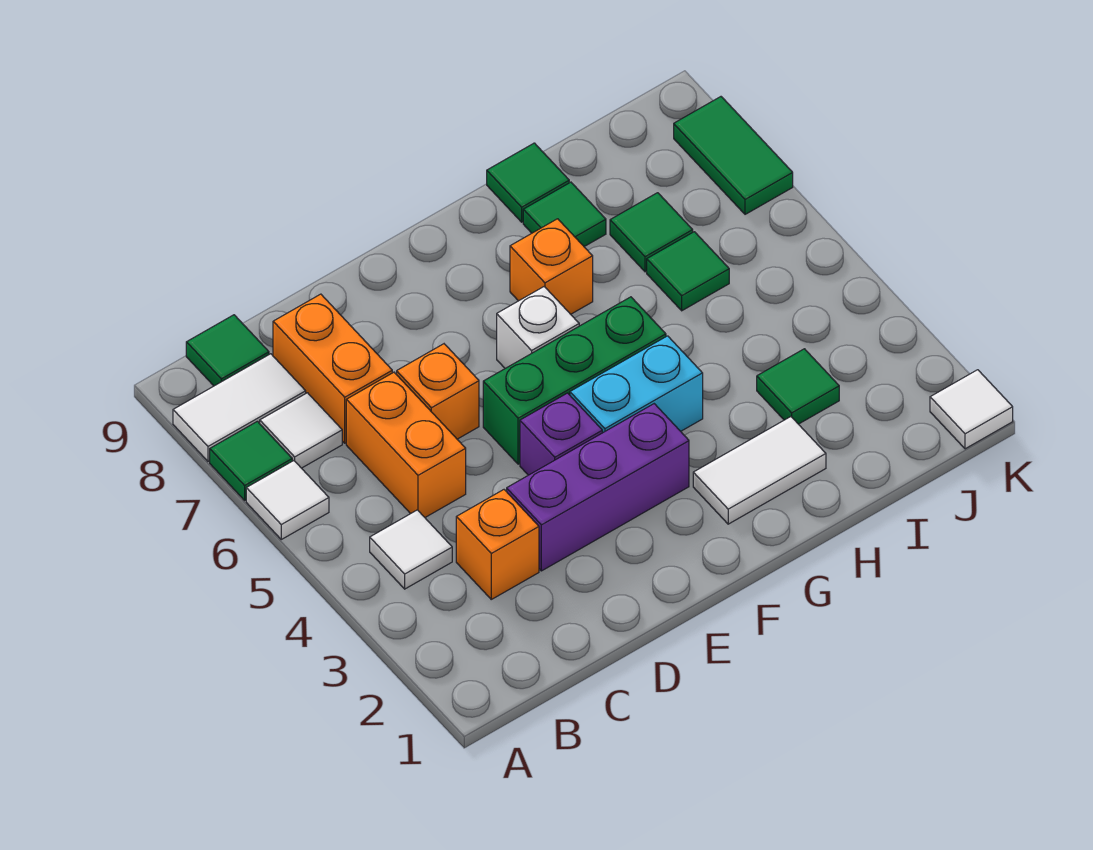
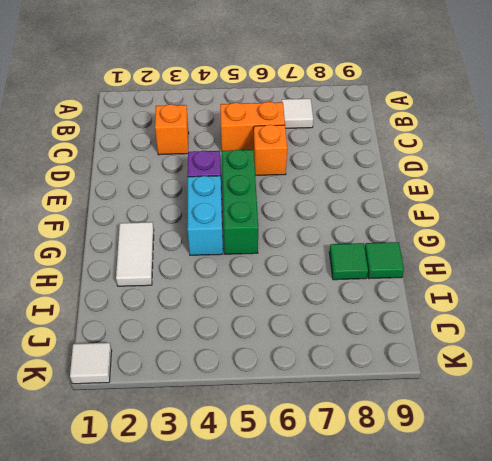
none -> white tile A6 level 1
none -> green tile A7 level 1
none -> white tile A8:B8 level 1

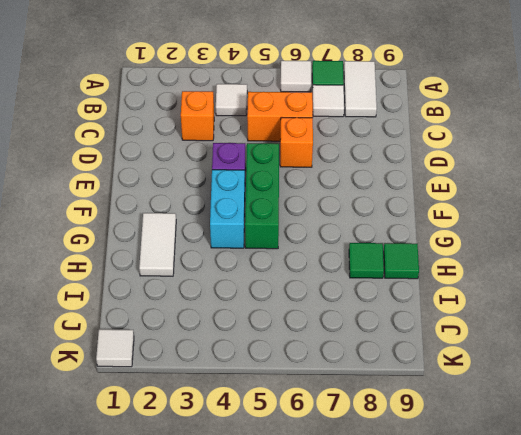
none -> green tile B9 level 1
none -> orange brick C7:C8 level 1
none -> purple brick D3:F3 level 1

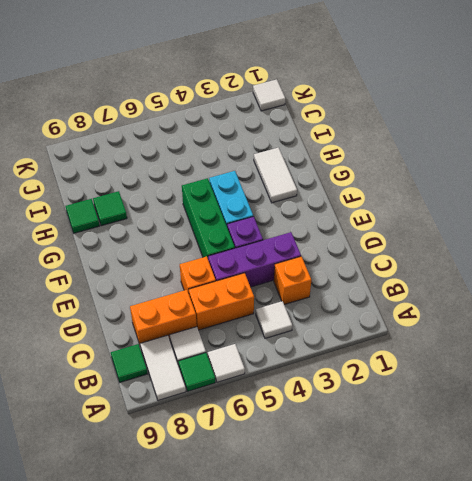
purple brick D3:D5 level 1 -> purple brick D3:F3 level 1
none -> white brick F6 level 1
none -> orange brick G7 level 1
none -> green tile I3 level 1

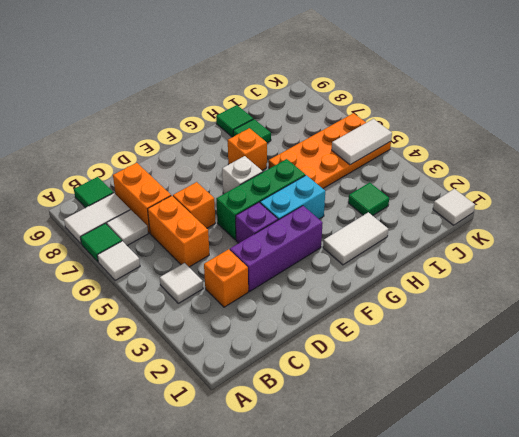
orange plate H5:K6 level 1 -> green tile I6 level 1
white tile J5:K5 level 2 -> none
none -> green tile I7 level 1
none -> green tile K7:K8 level 1

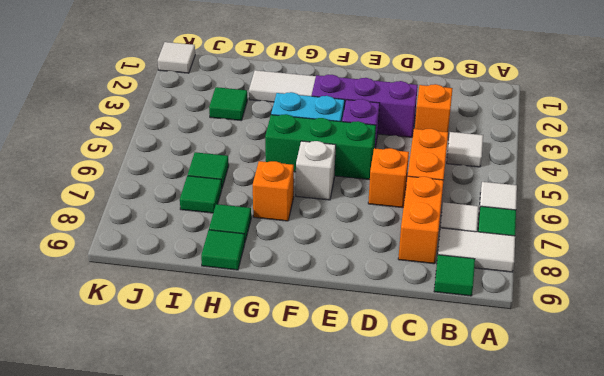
none -> green tile K7:K8 level 1

